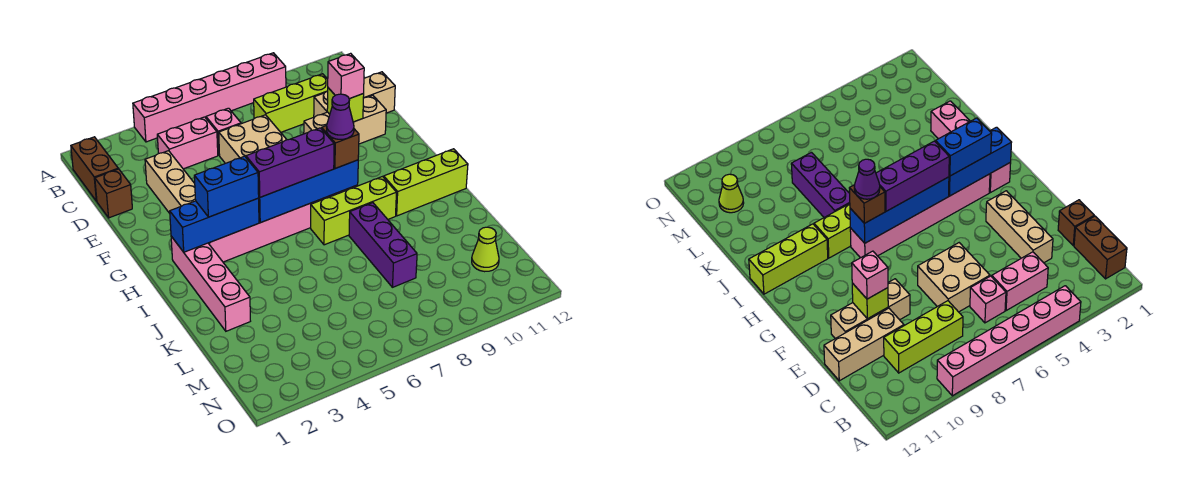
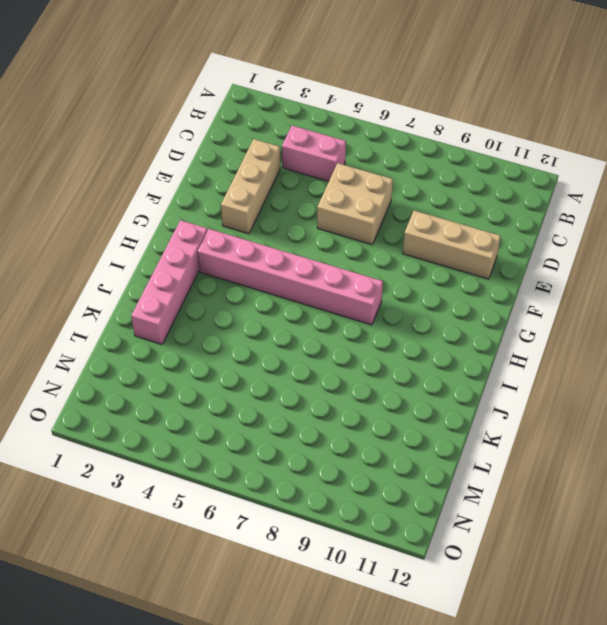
none -> pink brick A4:A9 level 1
none -> brown brick B1:C1 level 1
none -> pink brick C6 level 1

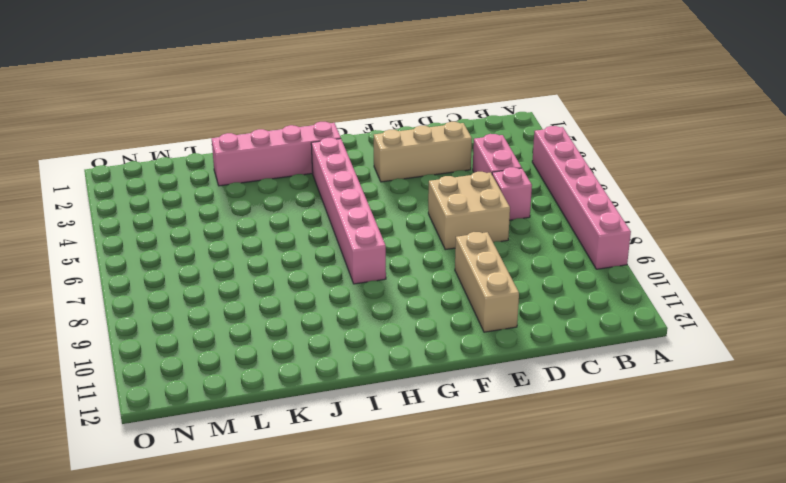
none -> brown brick B1:C1 level 1
none -> lime brick C8:C10 level 1
none -> brown brick D1 level 1

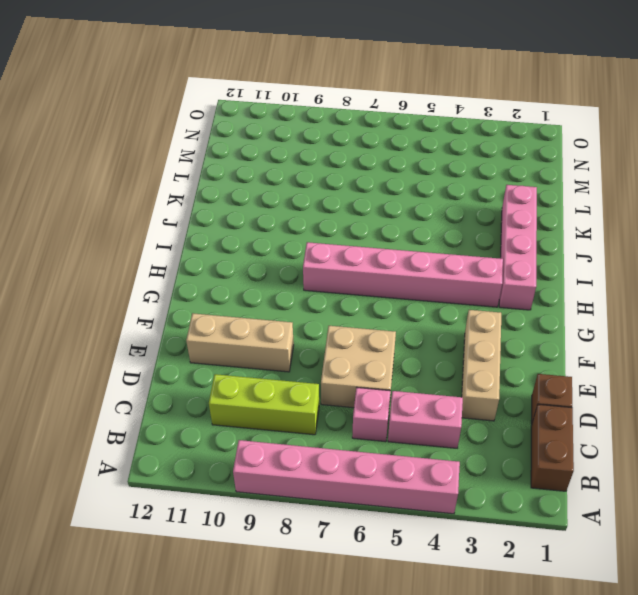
none -> tan brick D10:D12 level 1
none -> lime brick I7:I9 level 1
none -> lime brick I10:I12 level 1

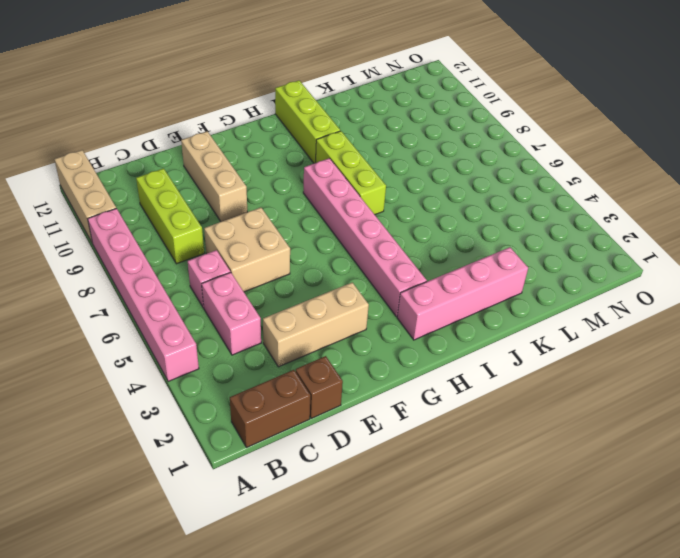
tan brick A10:A12 level 1 -> tan brick D10:D12 level 1
none -> purple brick J8:L8 level 1
none -> lime cone M11 level 1
none -> lime brick E10 level 2

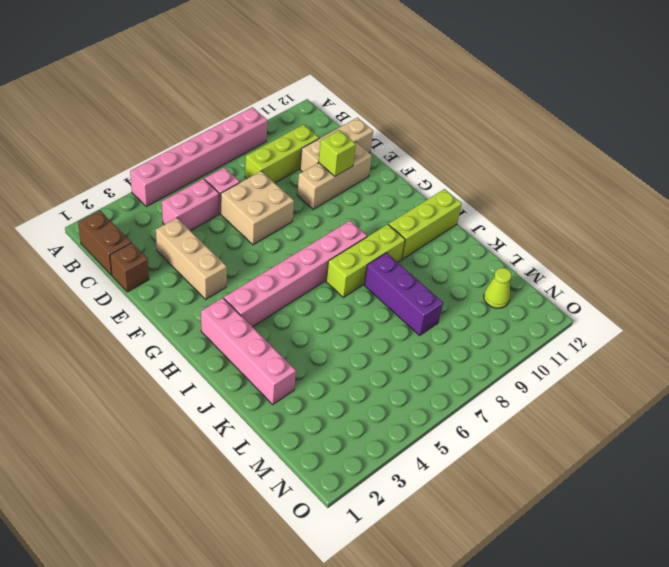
none -> blue brick H2:H4 level 2
none -> blue brick H5:H8 level 2
none -> pink brick E10 level 3

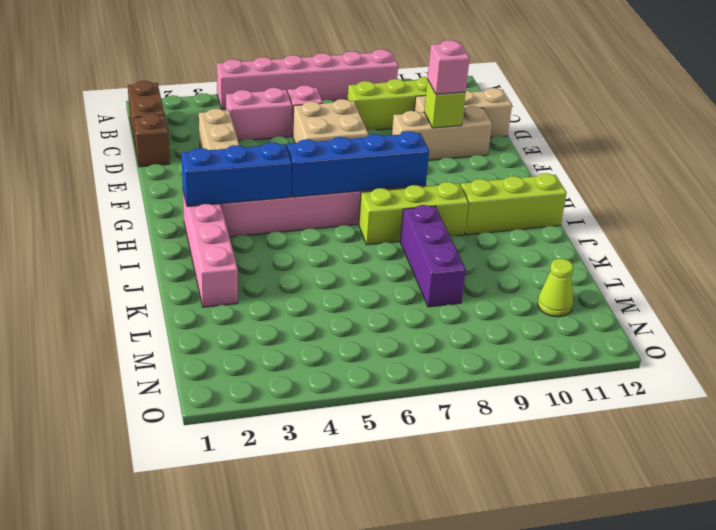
none -> blue brick H3:H4 level 3
none -> purple brick H5:H7 level 3
none -> brown brick H8 level 3

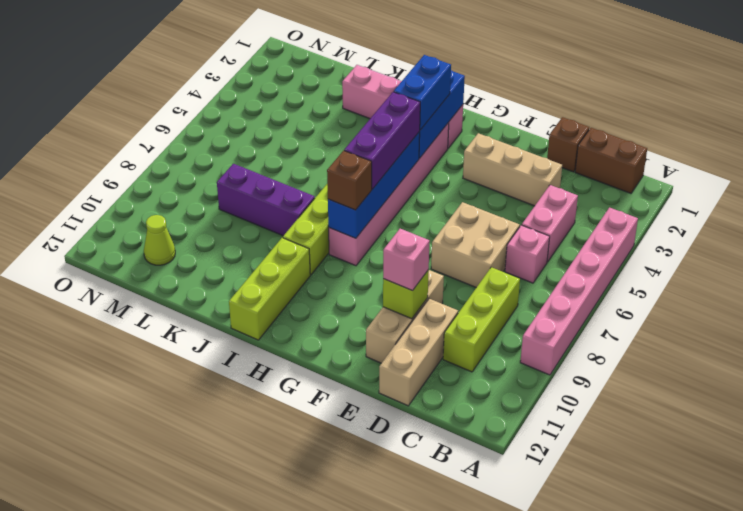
none -> purple cone H8 level 4

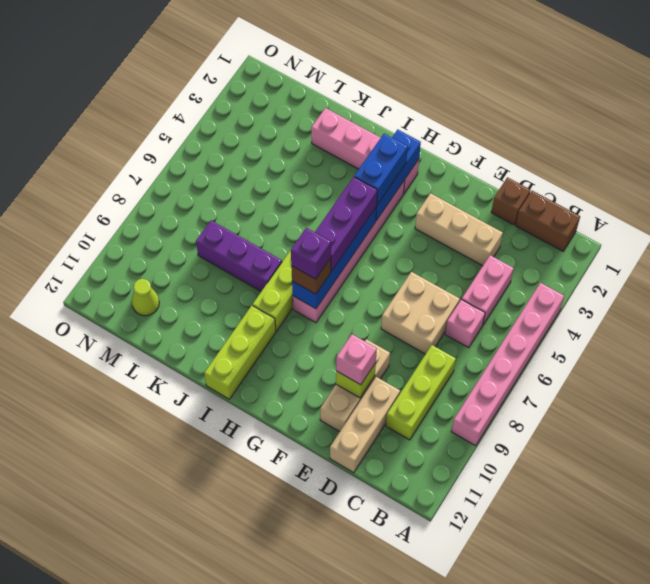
purple brick H8 level 4 -> purple cone H8 level 4

